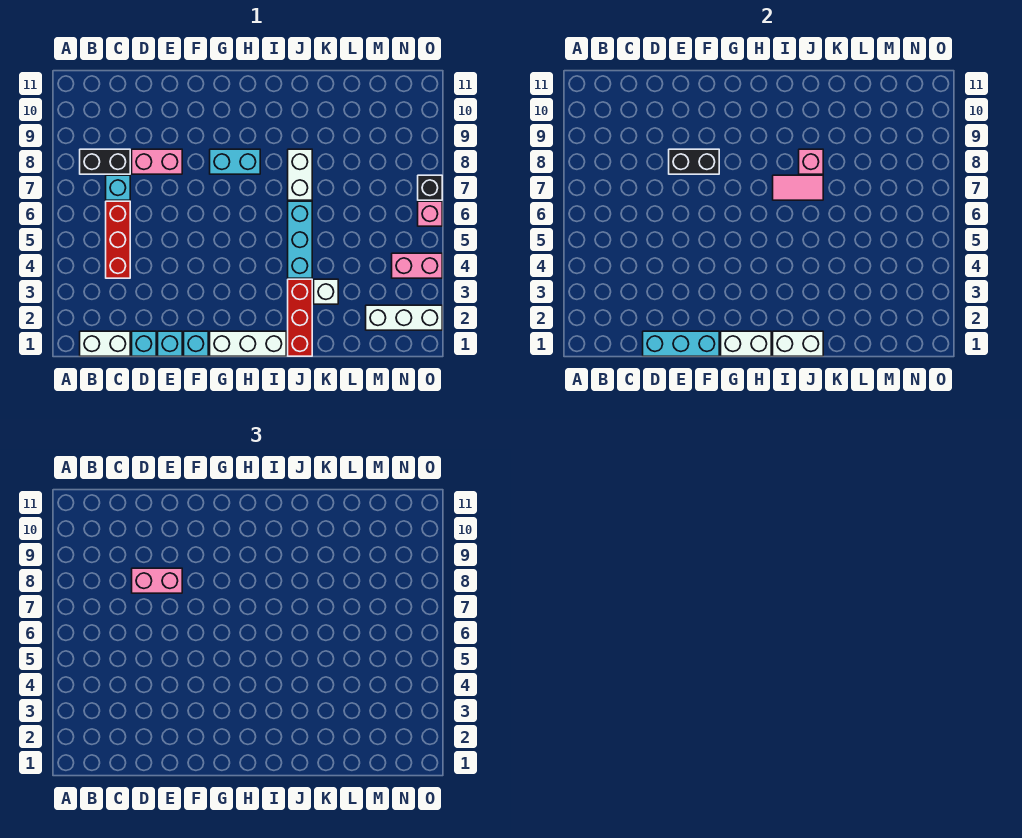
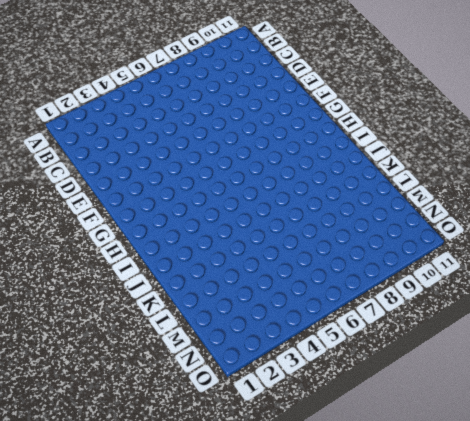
none -> white brick B1:C1 level 1
none -> black brick B8:C8 level 1
none -> red brick C4:C6 level 1

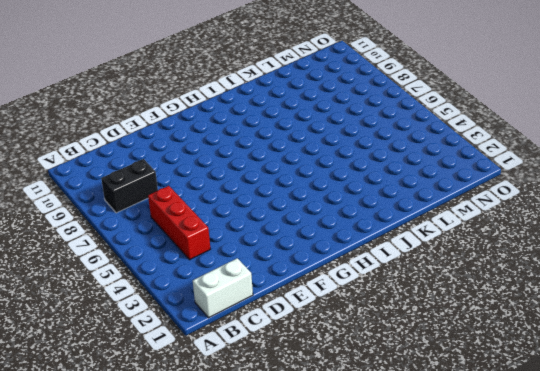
none -> cyan brick C7 level 1
none -> cyan brick D1 level 1
none -> pink brick D8:E8 level 1

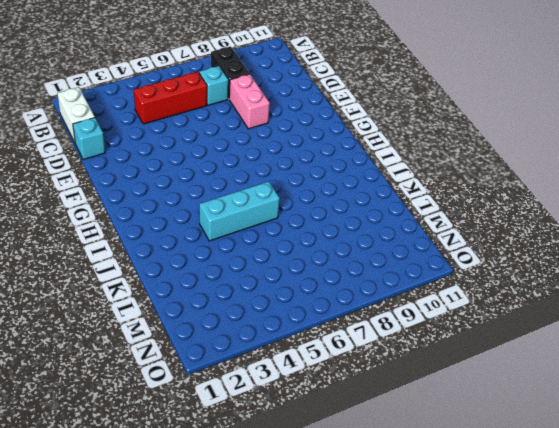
none -> cyan brick E1 level 1
none -> cyan brick F1 level 1
none -> white brick G1:I1 level 1

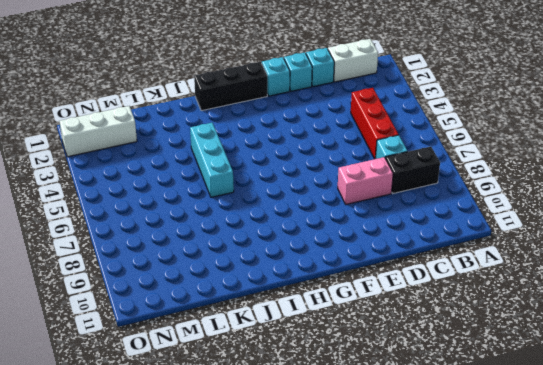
black brick G1:I1 level 1 -> white brick G1:I1 level 1
none -> cyan brick G8:H8 level 1
none -> red brick J1:J3 level 1
none -> white brick J7:J8 level 1

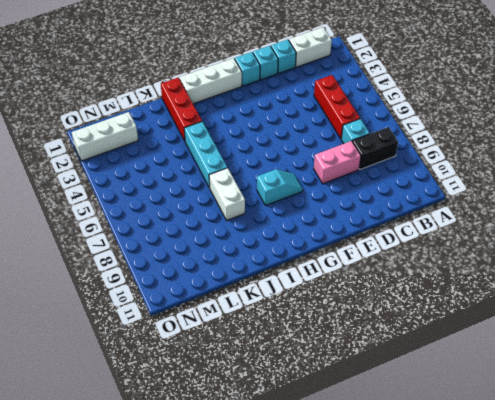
cyan slope G8:H8 level 1 top H -> cyan brick G8:H8 level 1
none -> white brick K3 level 1
none -> pink brick N4:O4 level 1
none -> pink brick O6 level 1

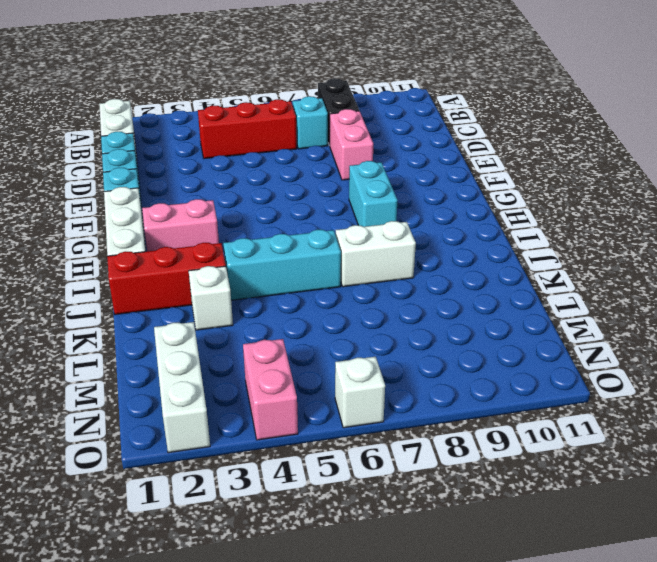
pink brick H2:H3 level 1 -> pink brick D8:E8 level 3
white brick O6 level 1 -> pink brick O6 level 1
none -> black brick O7 level 1
none -> cyan brick D1:F1 level 2
none -> black brick E8:F8 level 2

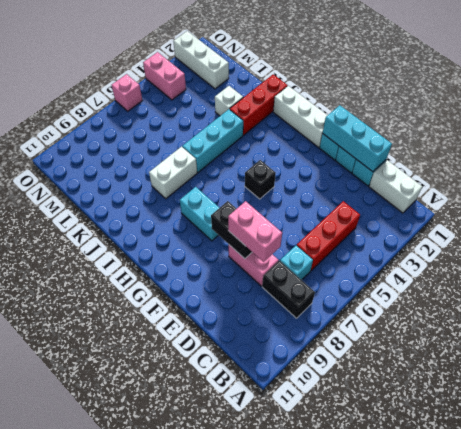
black brick G5 level 1 -> black brick O7 level 1
none -> white brick G1:H1 level 2
none -> white brick I1:J1 level 2
none -> pink tile I7:J7 level 2

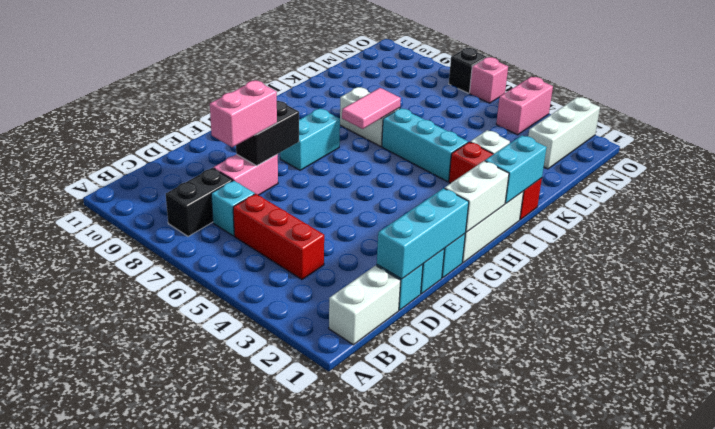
cyan brick I1:J1 level 2 -> white brick I1:J1 level 2
none -> pink brick J8 level 2

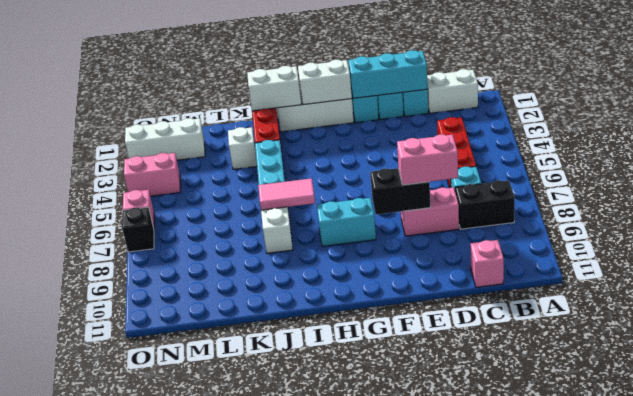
pink brick C11 level 1 -> pink brick J8 level 2

